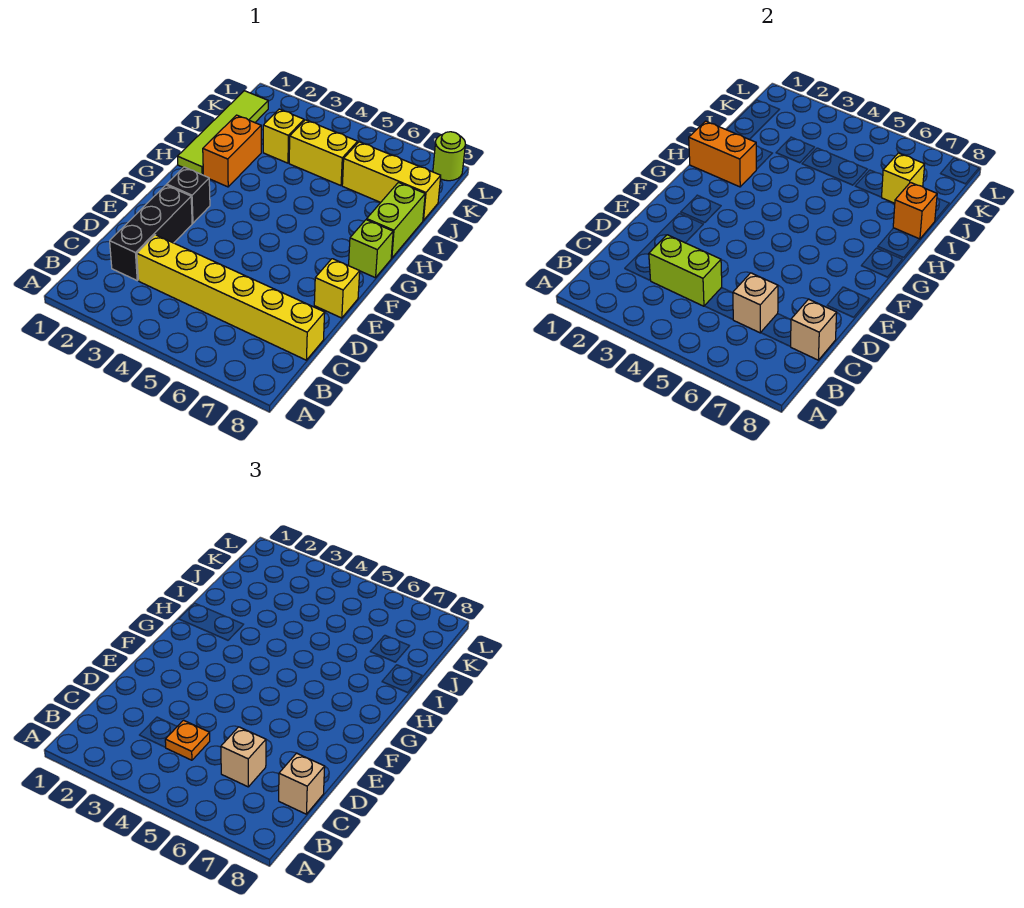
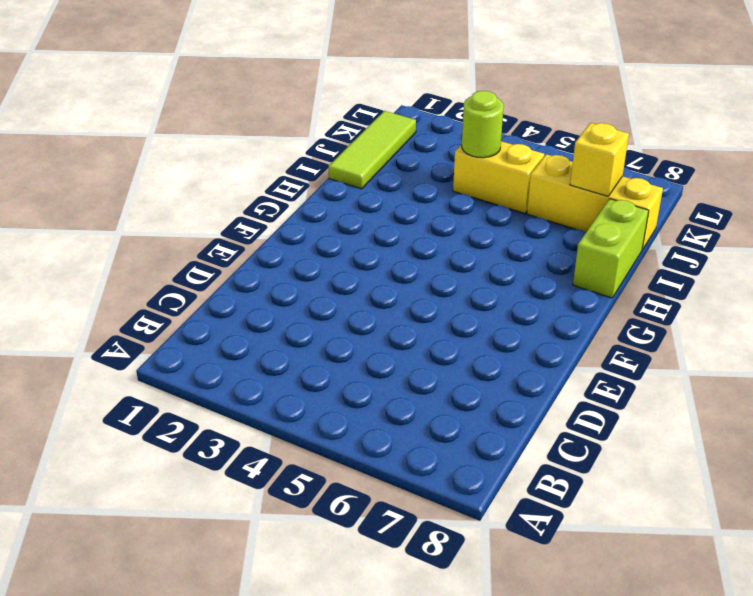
lime tile I1:K1 level 1 -> lime tile H1:K1 level 1
lime round brick J4 level 2 -> lime round brick L8 level 1
none -> black brick C2:E2 level 1
none -> yellow brick C3:C8 level 1
none -> yellow brick E8 level 1

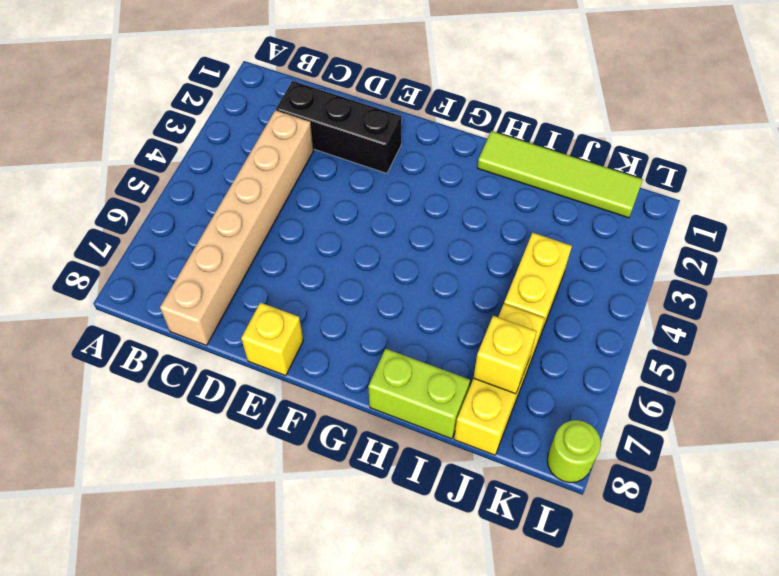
tan brick C3:C8 level 1 -> yellow brick C3:C8 level 1
none -> black brick F2 level 1
none -> lime brick G8 level 1
none -> orange brick H2:I2 level 1

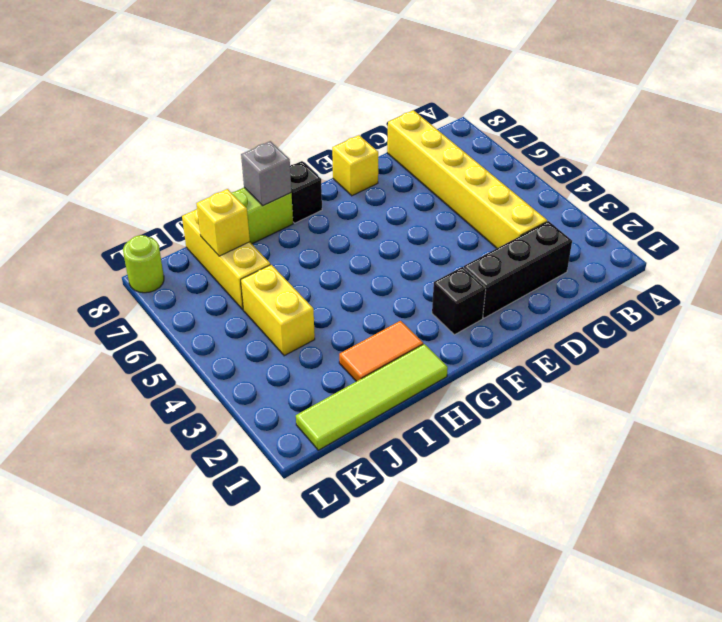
black brick G8 level 1 -> lime brick G8 level 1
orange tile H2:I2 level 1 -> orange brick H2:I2 level 1
grey brick H8 level 2 -> none
none -> yellow brick J3 level 1
none -> lime brick C3:C4 level 2
none -> tan brick C6 level 2

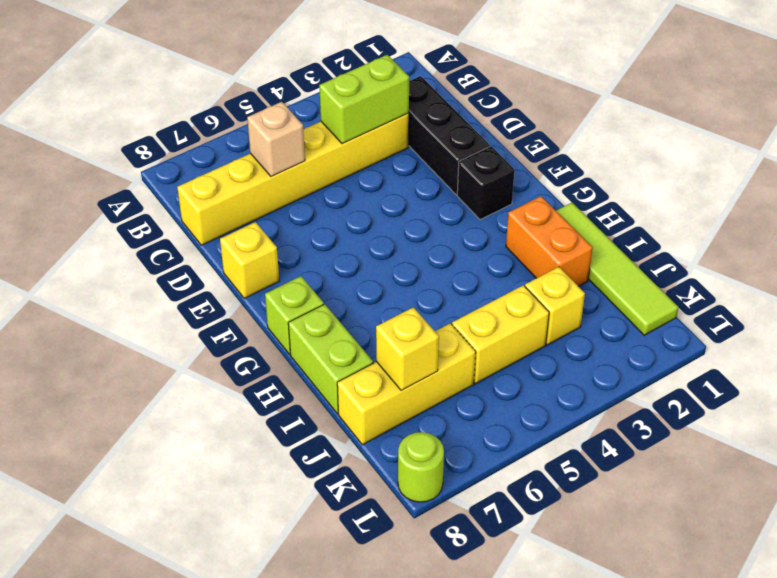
none -> tan brick C8 level 2
none -> orange brick H1:H2 level 2
none -> orange brick I8 level 2

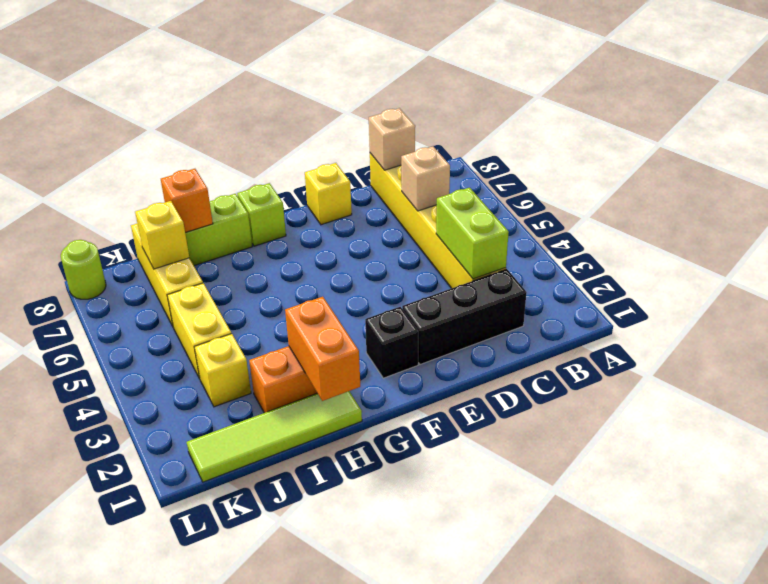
none -> orange plate C4 level 3
none -> tan brick C6 level 3
none -> tan brick C8 level 3

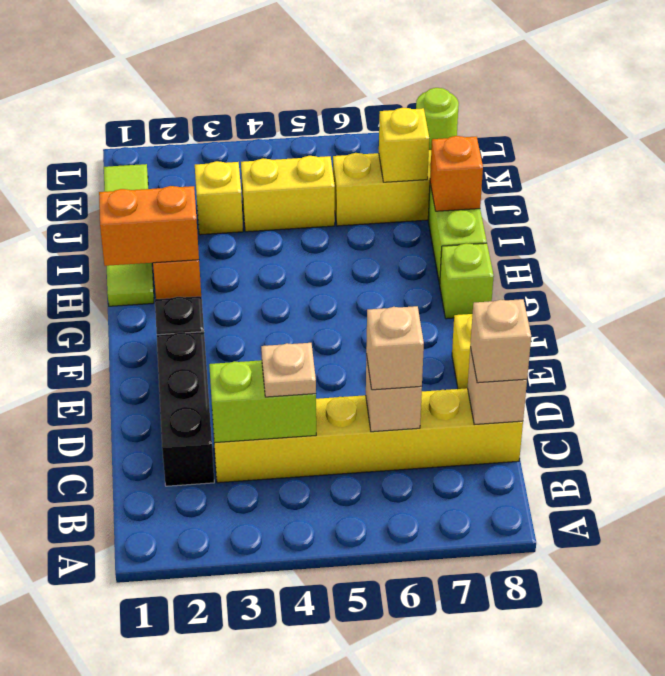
tan plate C4 level 3 -> orange plate C4 level 3

